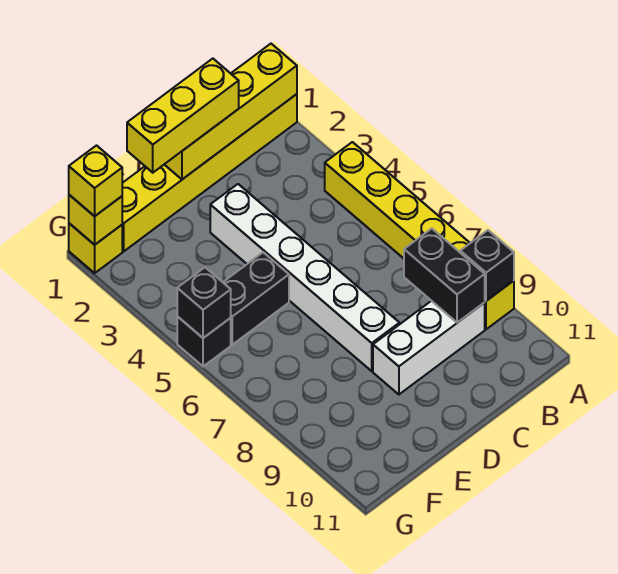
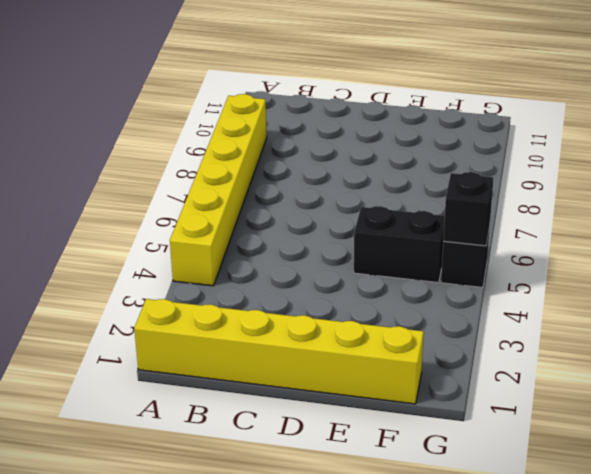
none -> white brick B9:D9 level 1
none -> white brick D3:D8 level 1
none -> yellow brick G1 level 1

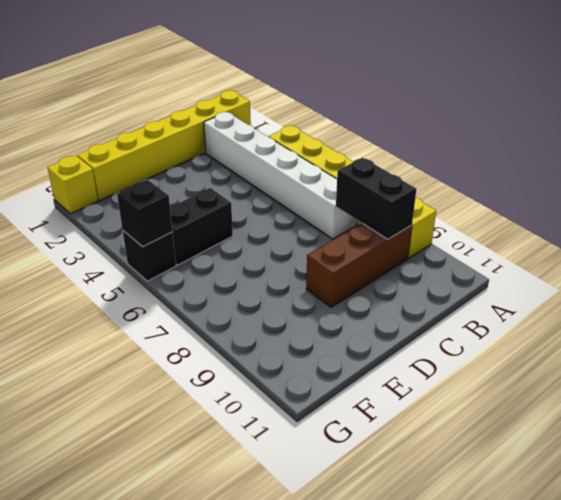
white brick B2:B7 level 1 -> white brick D3:D8 level 1
brown brick B9:D9 level 1 -> white brick B9:D9 level 1
none -> yellow brick A1:D1 level 2
none -> black brick A9 level 2
none -> yellow brick G1 level 2

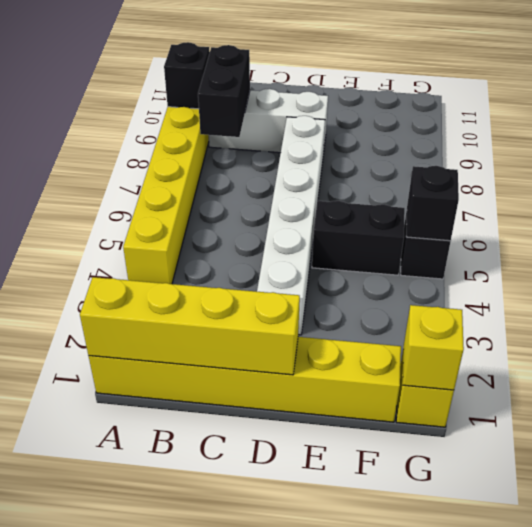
none -> yellow brick C1:E1 level 3
none -> yellow brick G1 level 3

